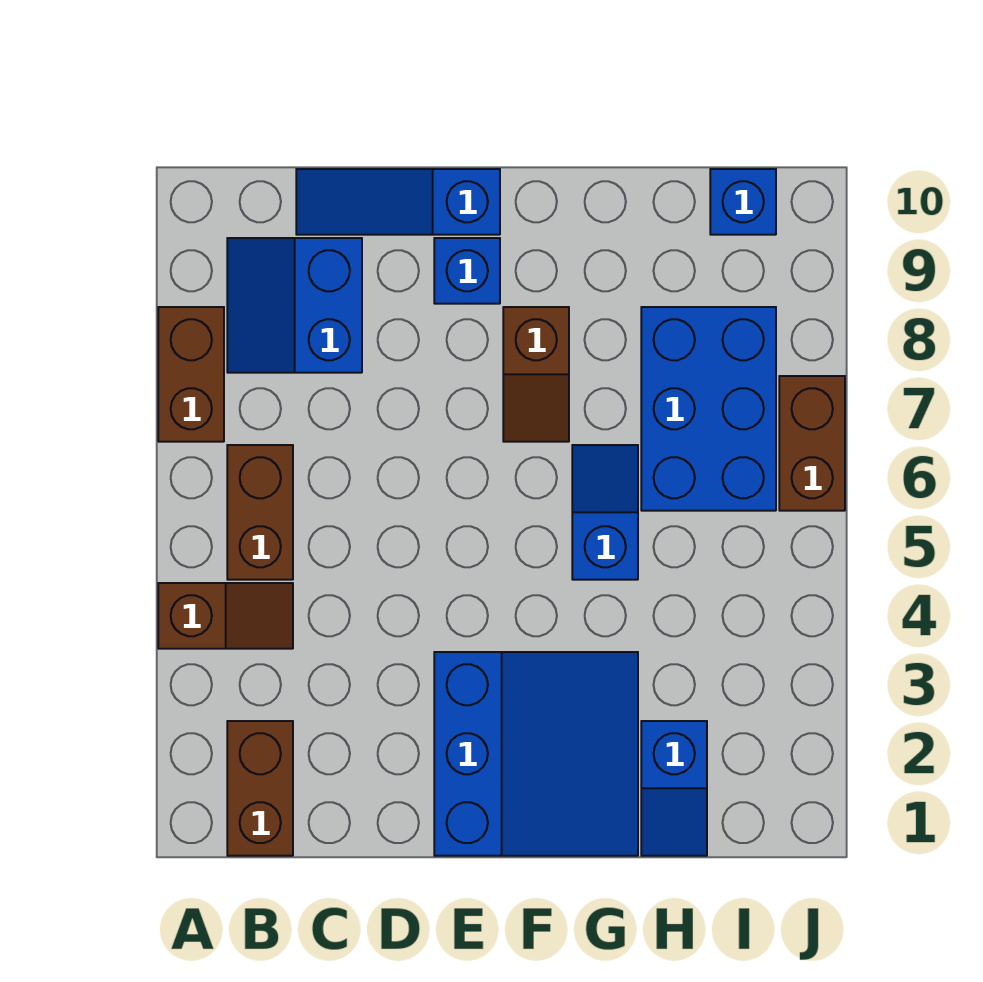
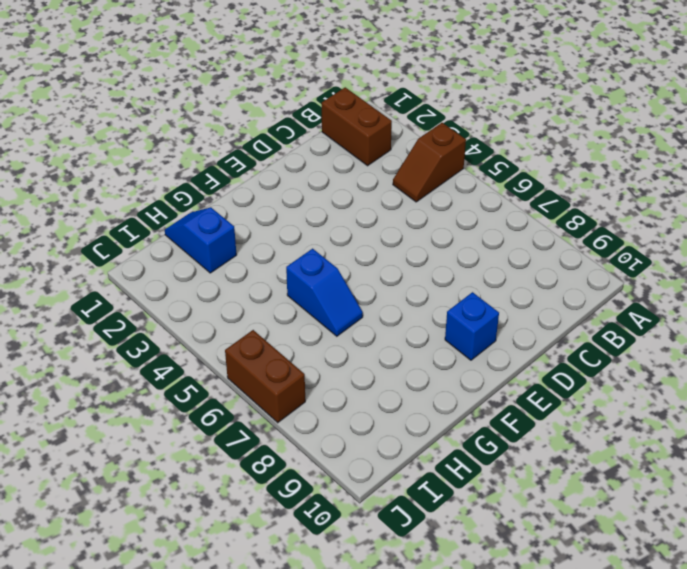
none -> brown brick A7:A8 level 1
none -> brown brick B5:B6 level 1
none -> blue slope B8:C9 level 1 top C

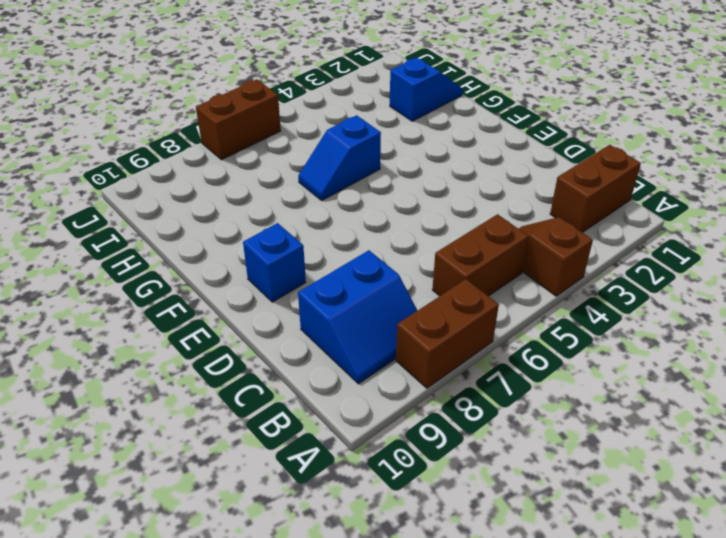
none -> blue slope C10:E10 level 1 top E
none -> blue slope E1:G3 level 1 top E
none -> brown slope F7:F8 level 1 top 8

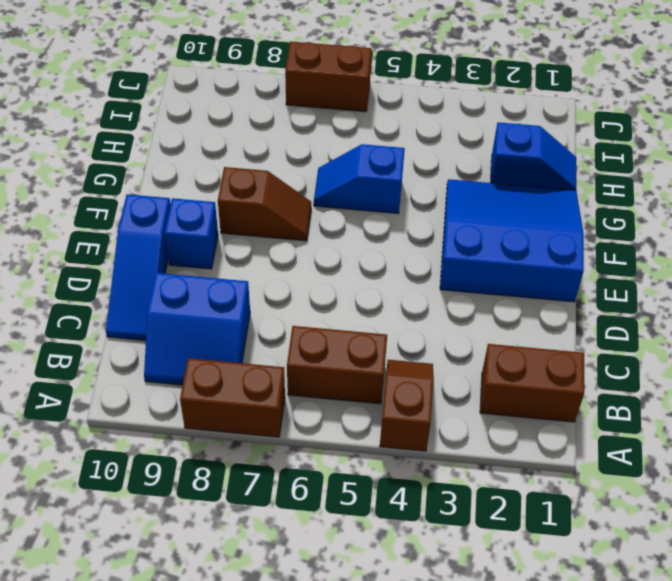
none -> blue brick H6:I8 level 1
none -> blue brick I10 level 1

